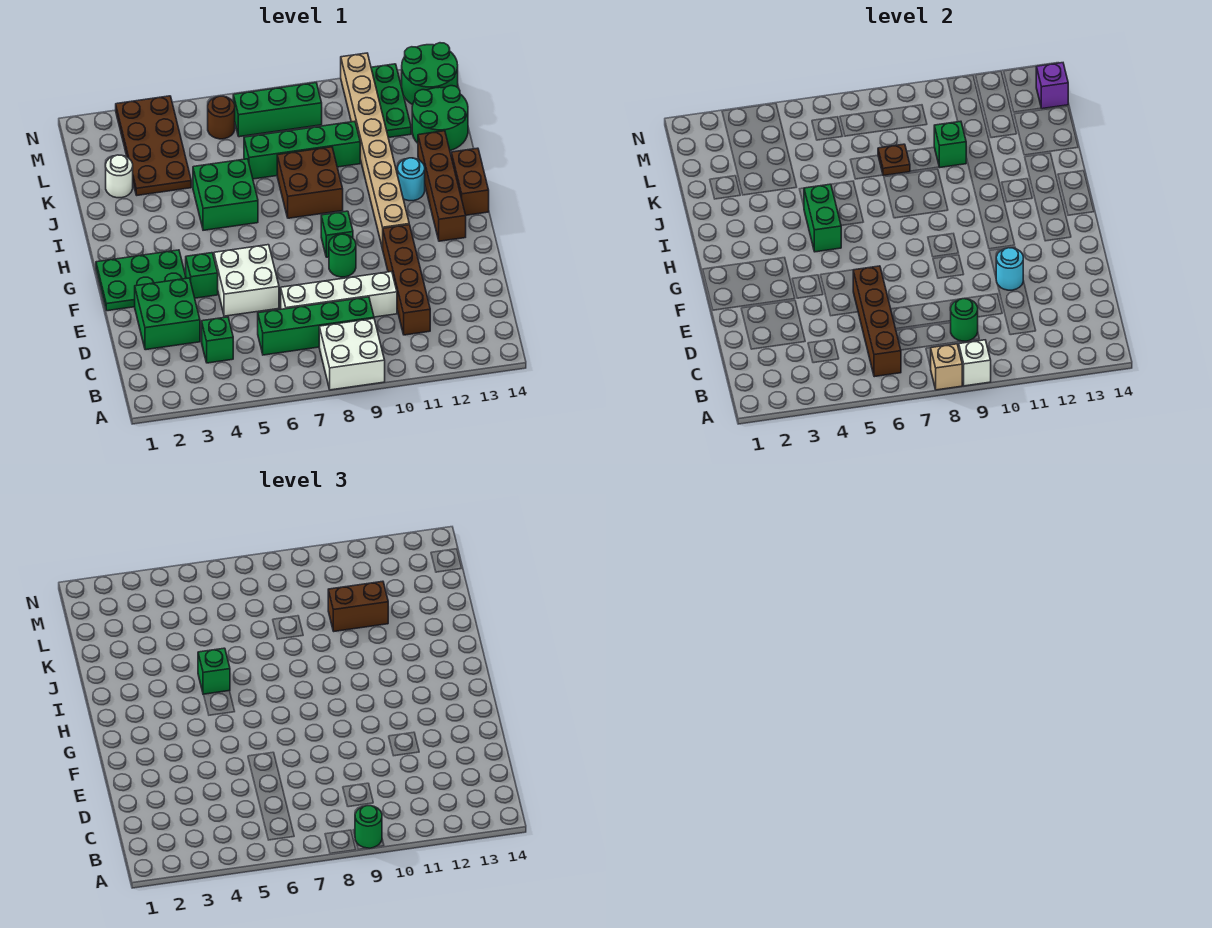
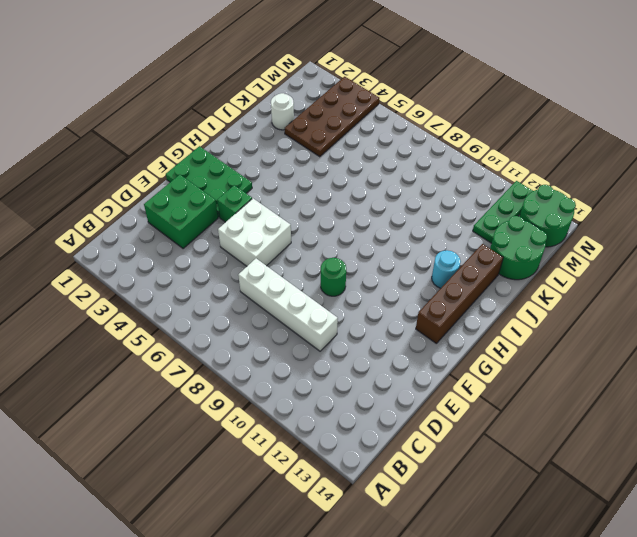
none -> white brick A8:B9 level 1
none -> green brick C4 level 1
none -> green brick C6:C9 level 1
none -> brown brick C11:F11 level 1

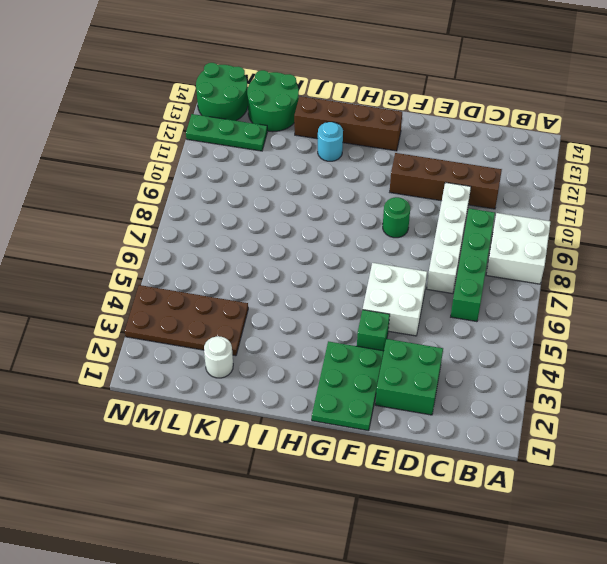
none -> green brick C4 level 1
none -> green brick G9 level 1
none -> tan brick G11:N11 level 1
none -> brown brick H14:I14 level 1

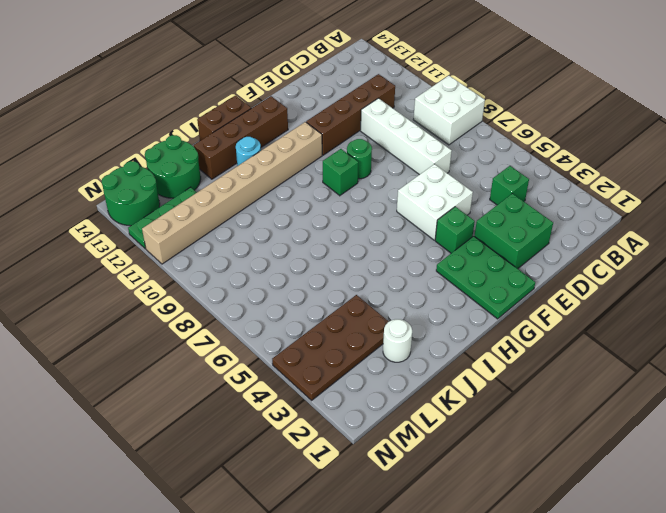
none -> green brick C6:C9 level 1
none -> green brick I5:J6 level 1
none -> brown brick I8:J9 level 1
none -> green brick K7:K10 level 1

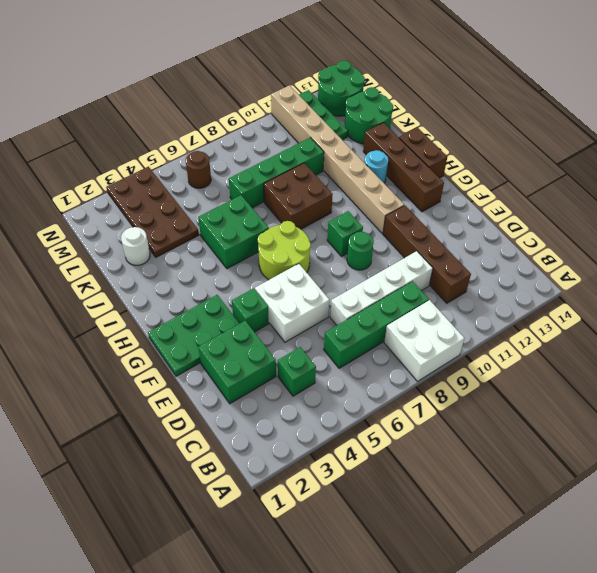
lime round brick G6:H7 level 1 -> none
none -> green brick M7:M9 level 1
none -> tan brick A8 level 2
none -> white brick A9 level 2
none -> brown brick B6:E6 level 2

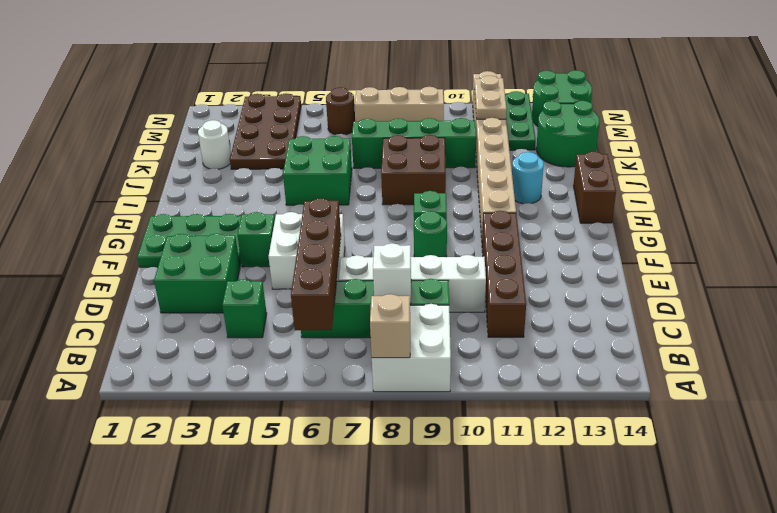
white brick C8 level 2 -> white brick A9 level 2
tan plate L11:M11 level 2 -> none
tan brick M7:M9 level 1 -> green brick M7:M9 level 1
none -> brown brick G13:J13 level 1
none -> green round brick C9 level 2
none -> cyan round brick E11 level 2
none -> green brick H5:I5 level 2

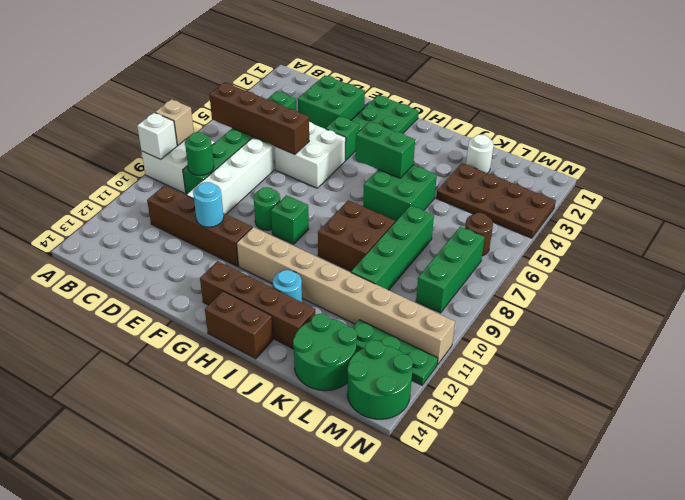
none -> brown plate K8 level 2
none -> green brick K10 level 2
none -> purple brick M14 level 2
none -> green round brick A9 level 3

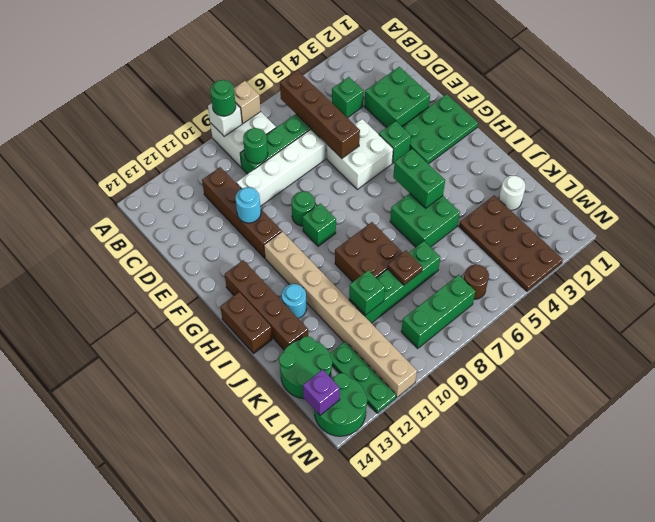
none -> green brick I5 level 3
none -> brown brick K10:K11 level 3

